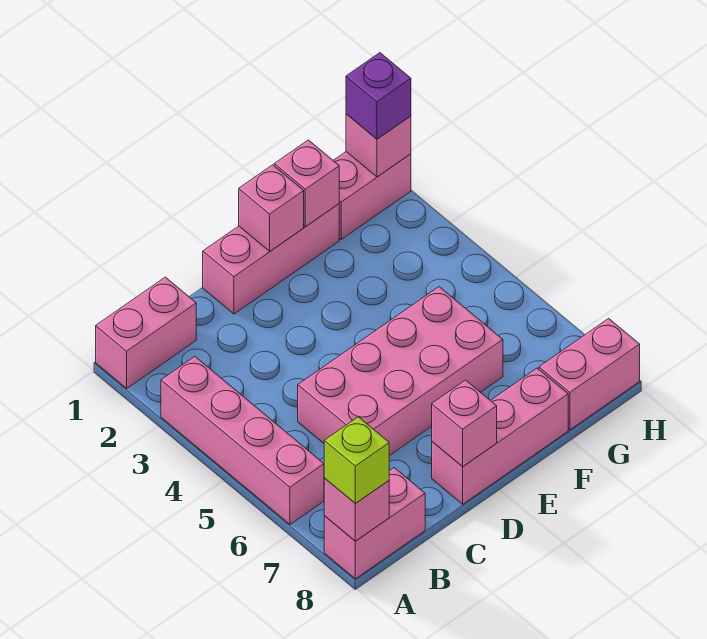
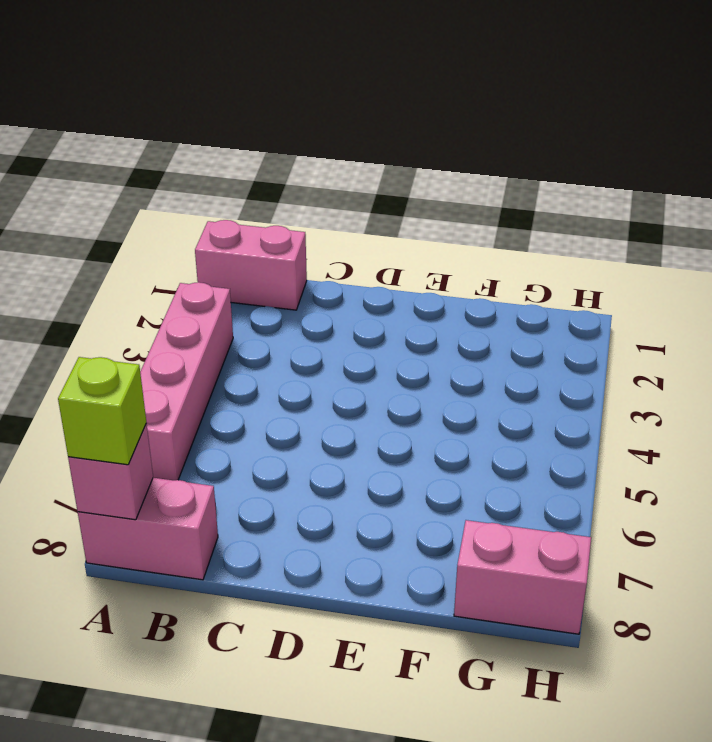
none -> pink brick C5:F6 level 1
none -> pink brick D1:F1 level 1
none -> pink brick D8:F8 level 1

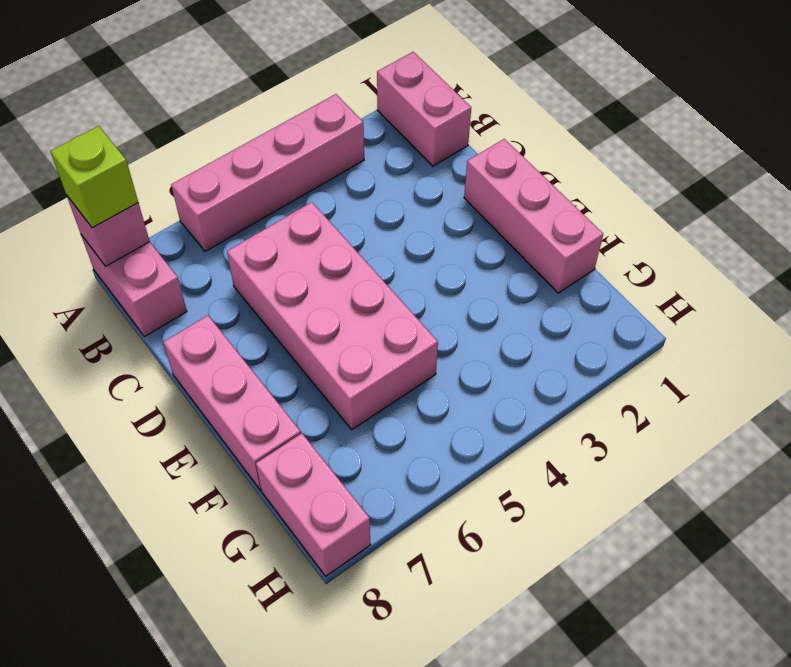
none -> pink brick G1:H1 level 1
none -> pink brick D8 level 2
none -> pink brick E1 level 2

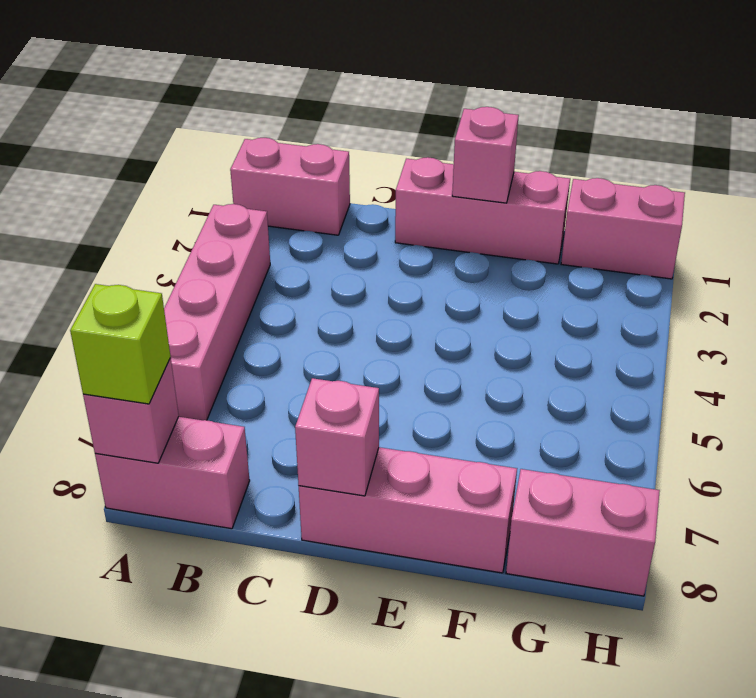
none -> pink brick C5:F6 level 1
none -> pink brick F1 level 2
none -> pink brick H1 level 2

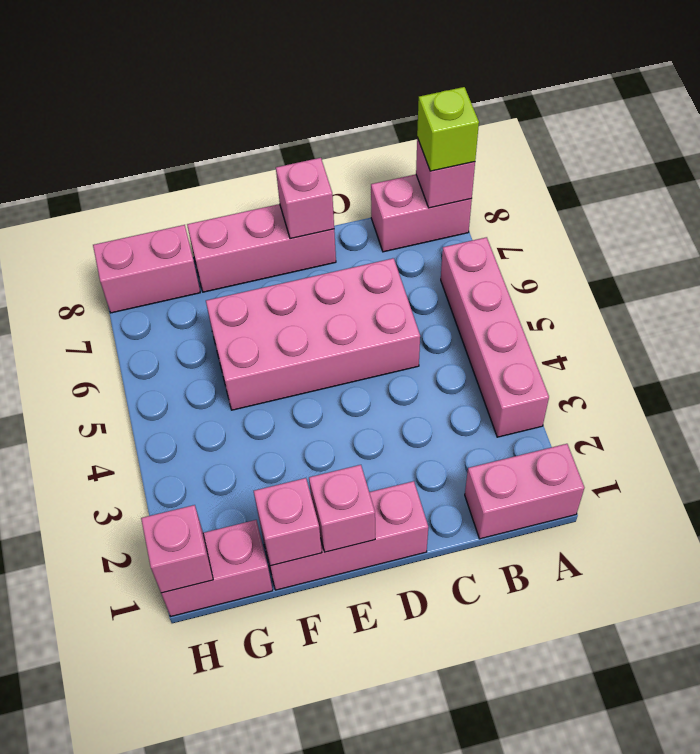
none -> purple brick H1 level 3

